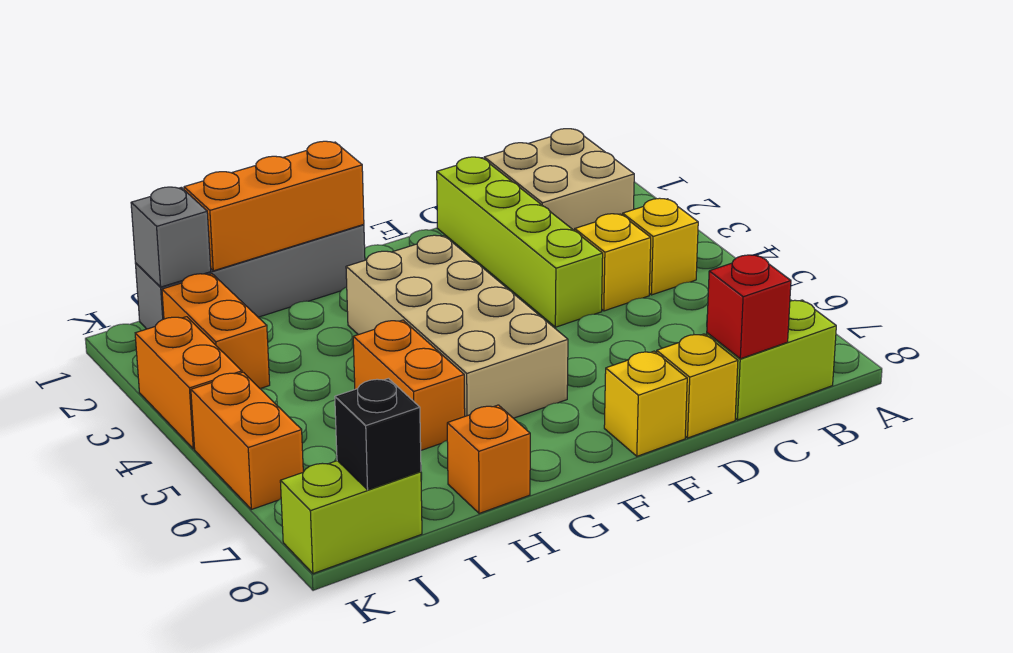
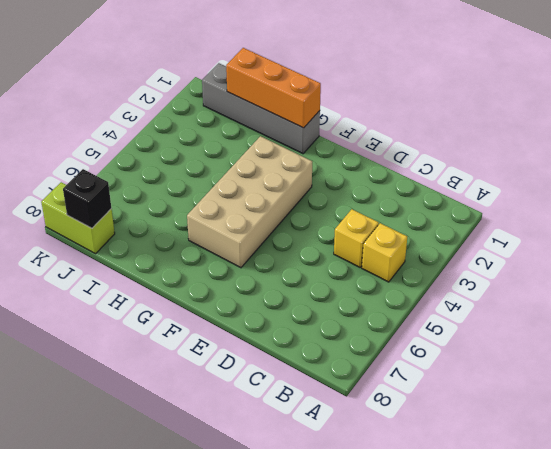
none -> tan brick B1:C2 level 1
none -> lime brick B8:C8 level 1
none -> lime brick D1:D4 level 1

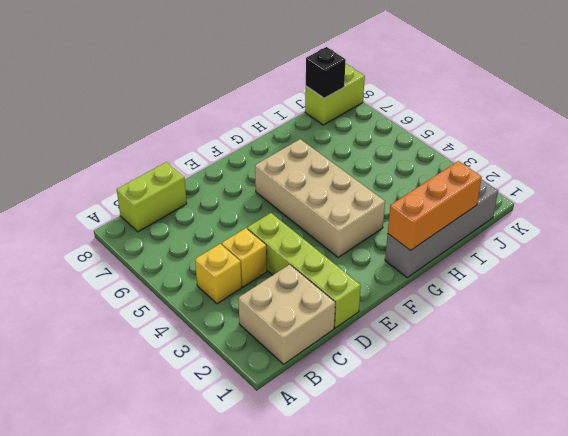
none -> yellow brick D8 level 1
none -> yellow brick E8 level 1
none -> orange brick H5:H6 level 1

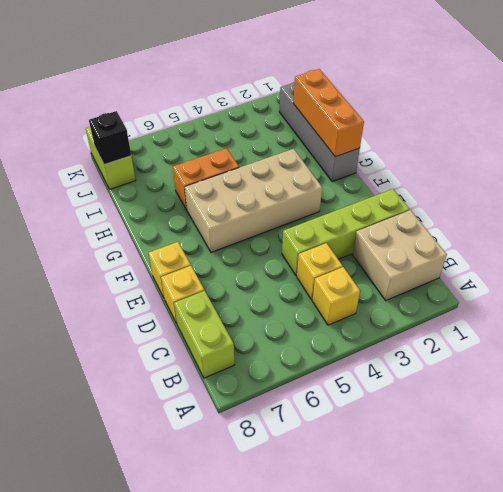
none -> orange brick H8 level 1
none -> orange brick J2:J3 level 1
none -> orange brick K3:K4 level 1

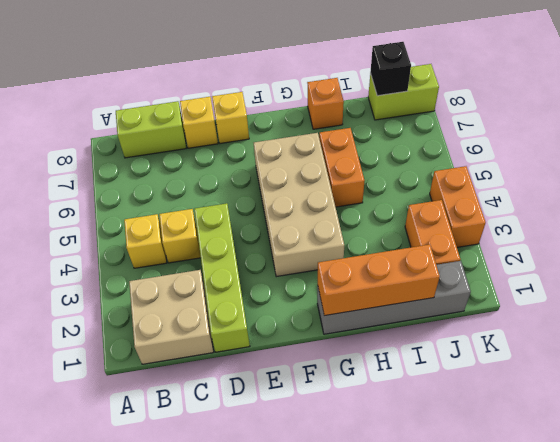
none -> orange brick K5:K6 level 1
none -> red brick C8 level 2
none -> grey brick J1 level 2

